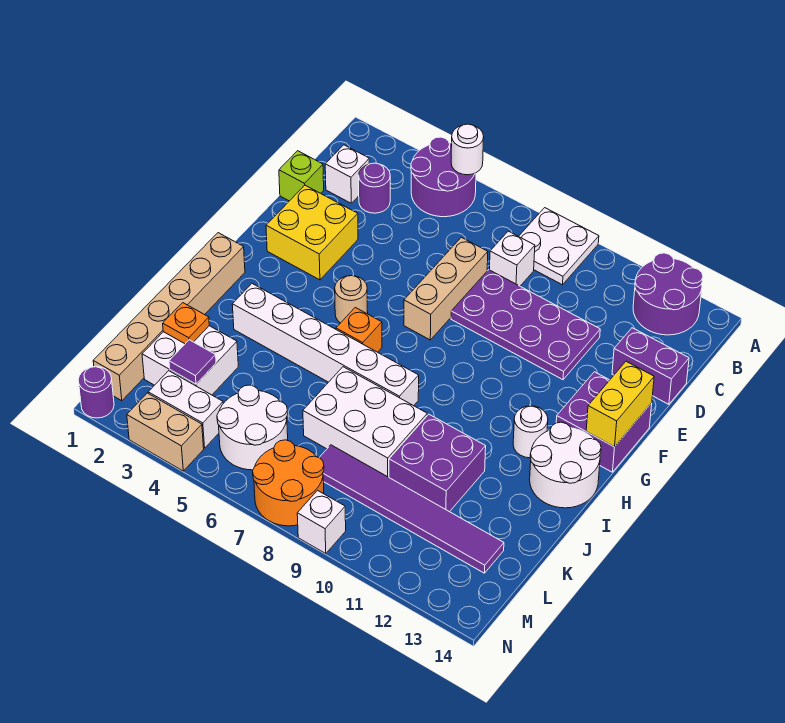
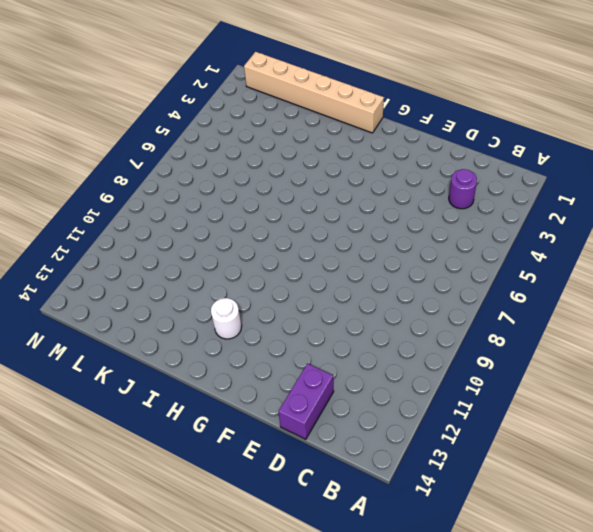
none -> purple round brick A4:B5 level 1
none -> white plate A8:B9 level 1
none -> purple round brick A12:B13 level 1
none -> white brick C2 level 1

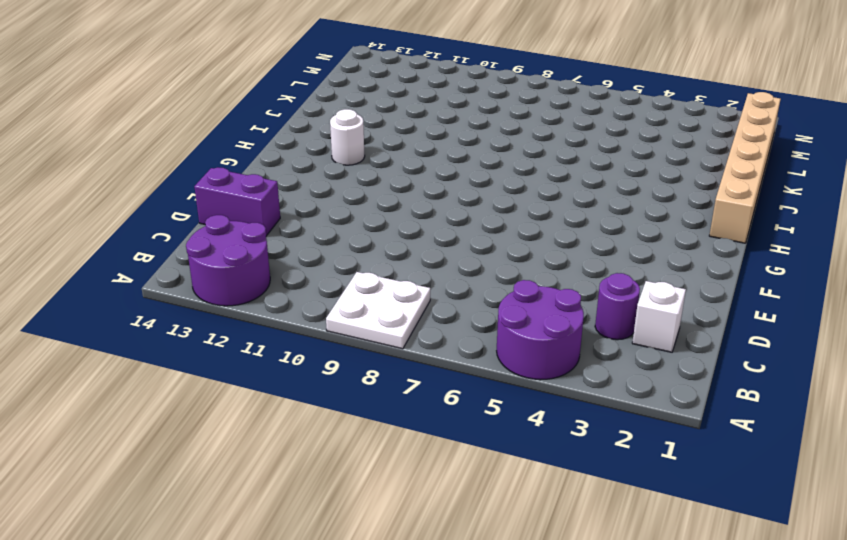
none -> white brick C8 level 1
none -> lime brick D1 level 1
none -> tan brick D7:F7 level 1
none -> purple plate D8:E11 level 1

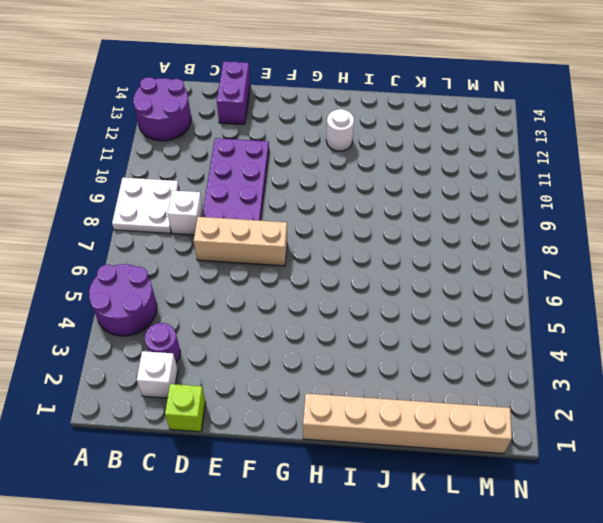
none -> yellow brick E2:F3 level 1
none -> purple brick F13:G14 level 1
none -> tan round brick G5 level 1
none -> orange brick H6 level 1

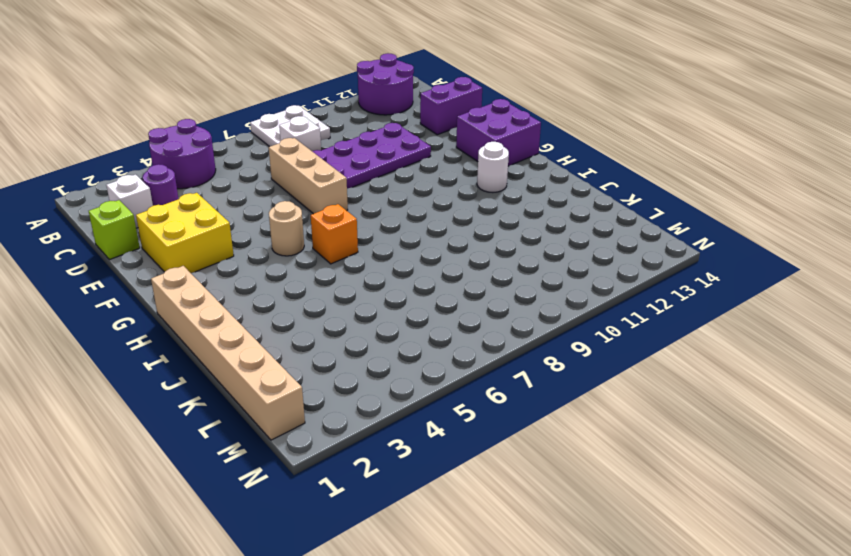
none -> white round brick H13:I14 level 1
none -> white brick I3:I8 level 1
none -> white brick J7:K9 level 1
none -> purple brick J10:K11 level 1

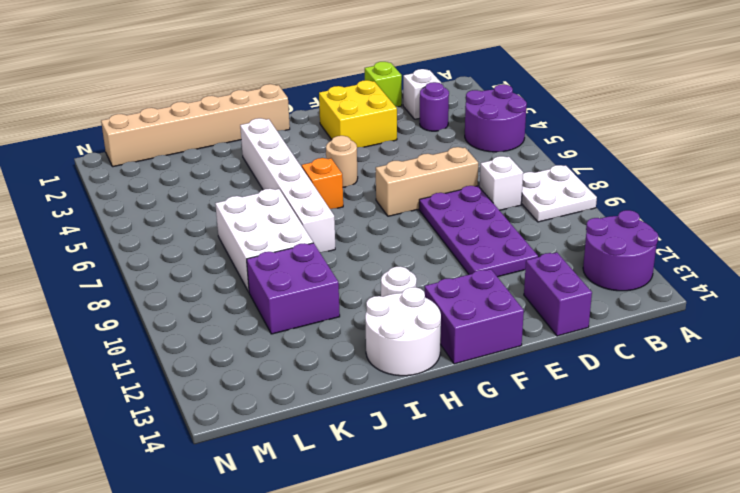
none -> white brick K2:L3 level 1
none -> white round brick L5:M6 level 1
none -> purple tile L8:L13 level 1
none -> white brick M3:M4 level 1

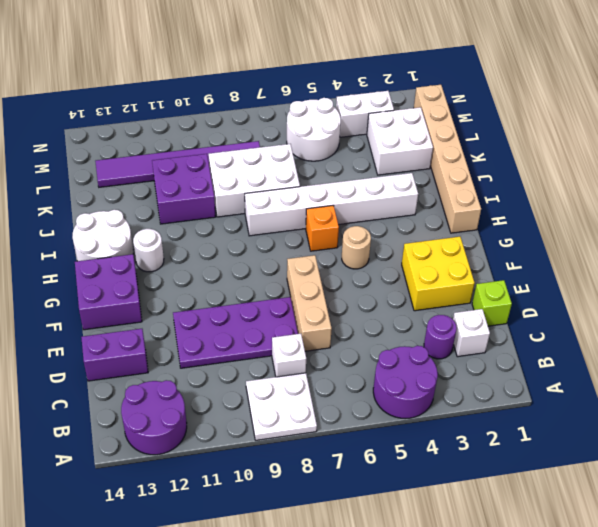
none -> orange round brick M7:N8 level 1
none -> purple round brick N1 level 1
none -> tan brick N3:N4 level 1
none -> white brick N9 level 1

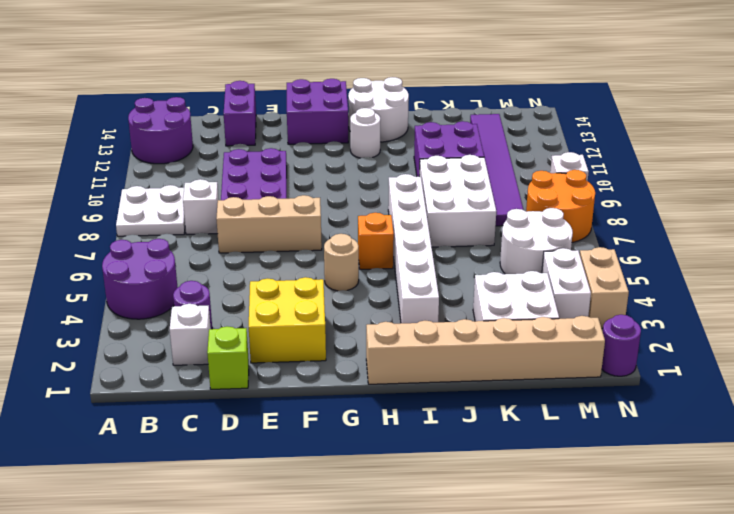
none -> white round brick A5 level 2
none -> yellow brick F14:G14 level 2
none -> orange plate K2 level 2
none -> purple tile L3 level 2

